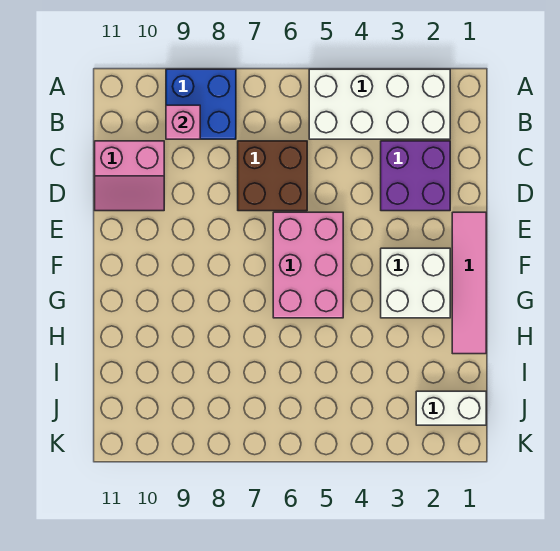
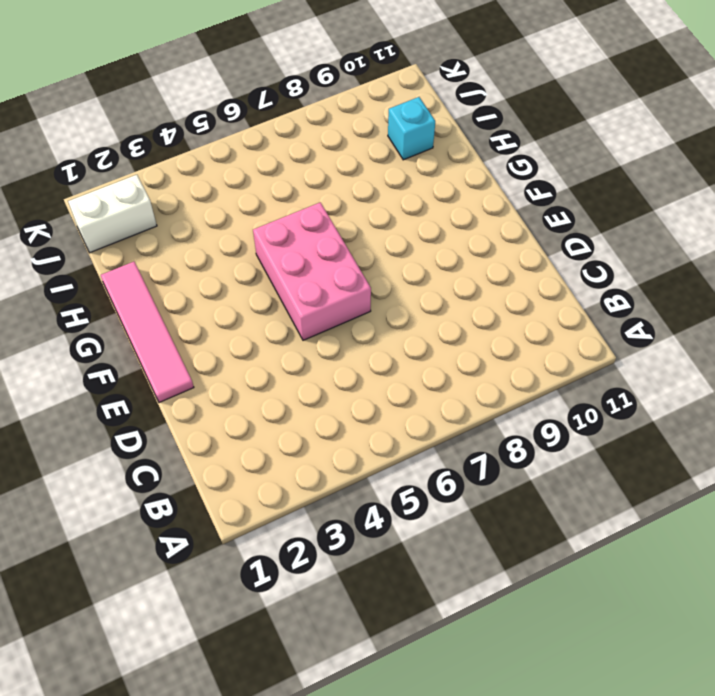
cyan brick I10 level 1 -> none
none -> white brick A2:B5 level 1
none -> blue brick A8:B9 level 1

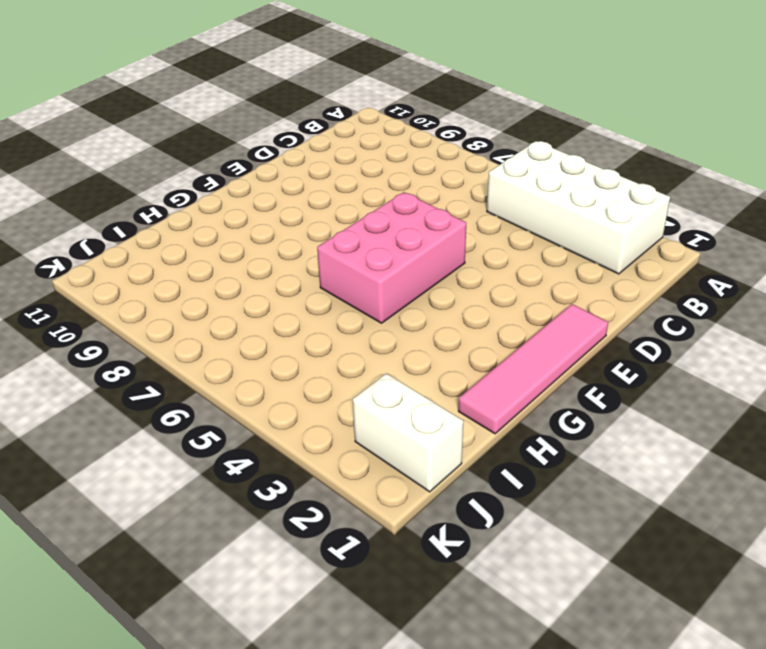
none -> blue brick A8:B9 level 1
none -> purple brick C2:D3 level 1

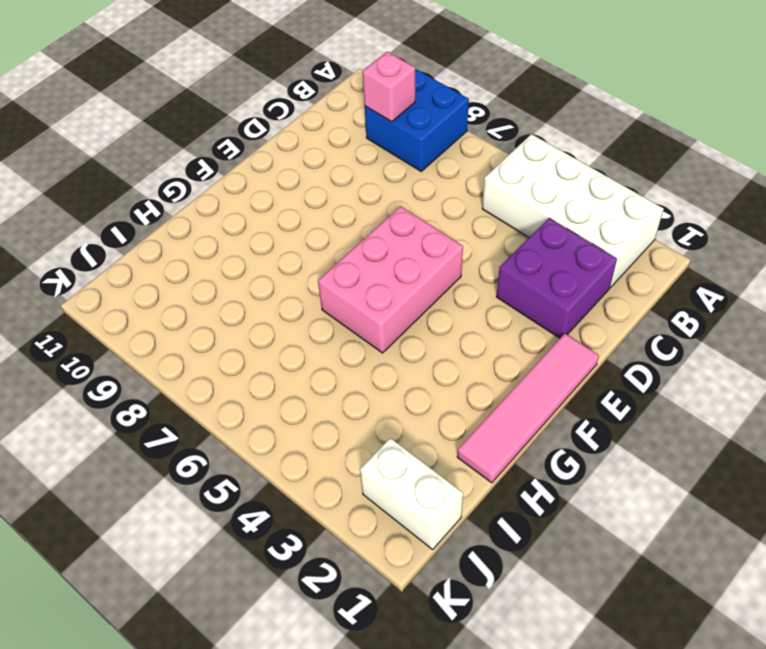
none -> brown brick C6:D7 level 1
none -> pink slope C10:D11 level 1 top C

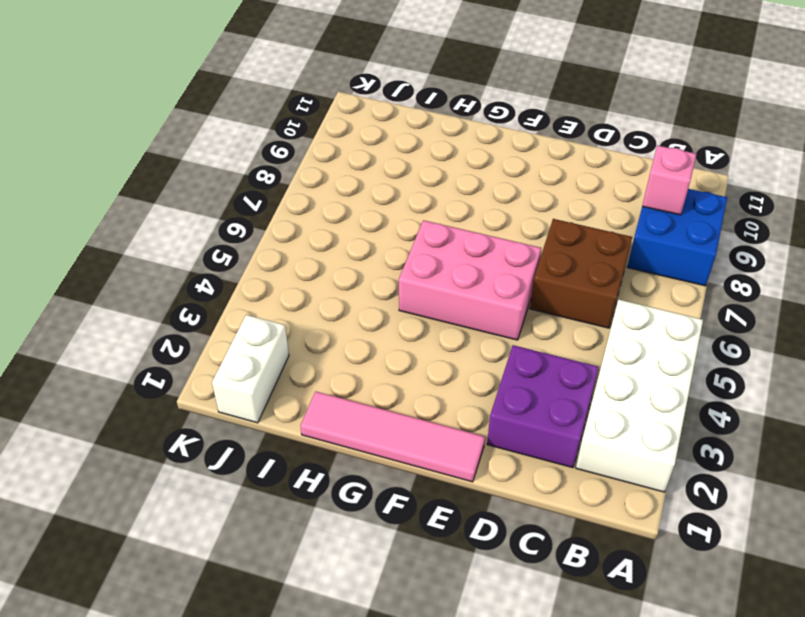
none -> pink slope C10:D11 level 1 top C
none -> white brick F2:G3 level 1

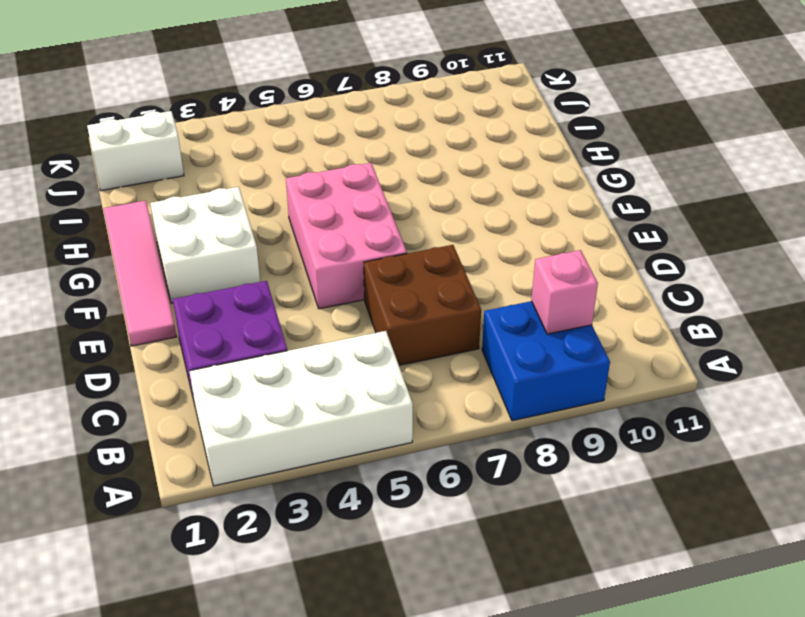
none -> pink slope C10:D11 level 1 top C

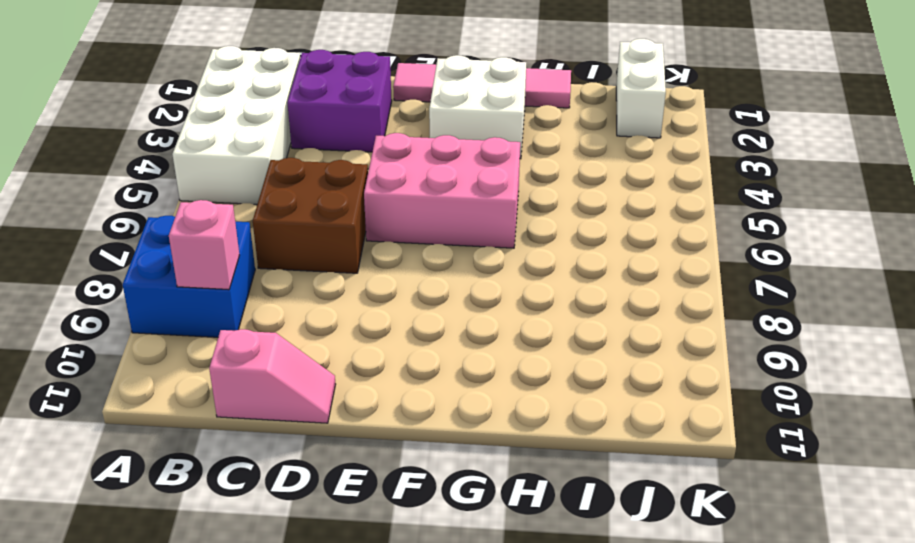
pink slope C11:D11 level 1 top C -> pink slope C10:D11 level 1 top C

